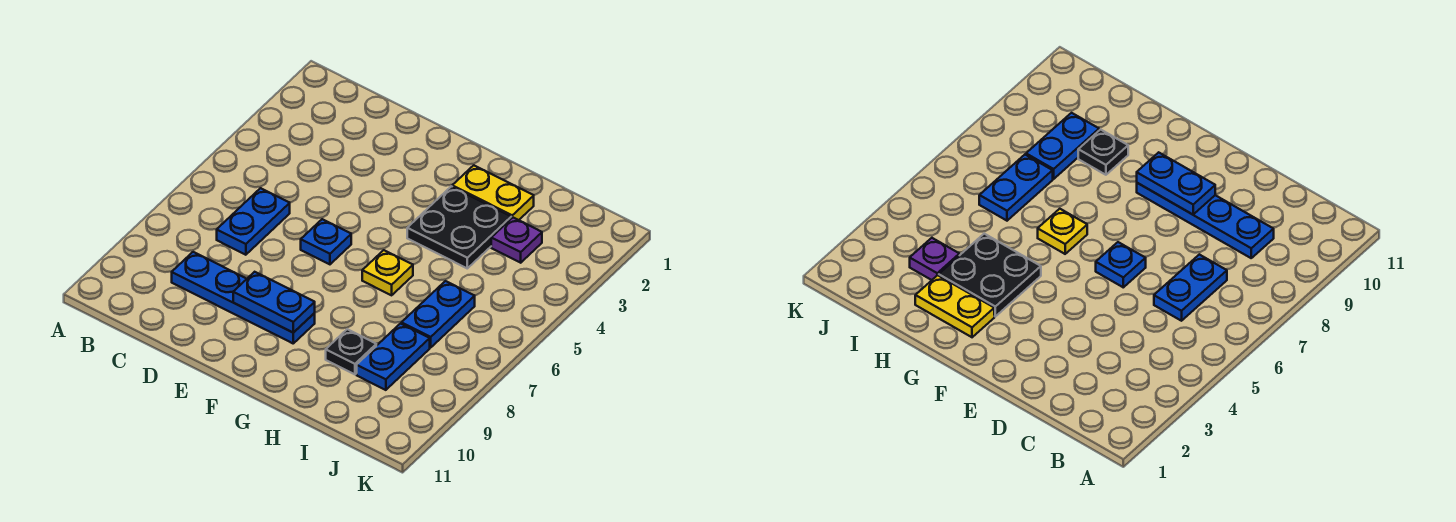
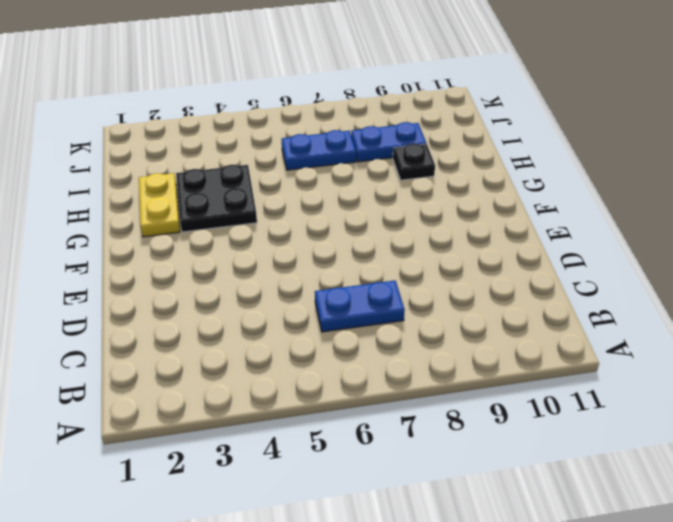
none -> blue plate C9:F9 level 1
none -> blue plate E6 level 1

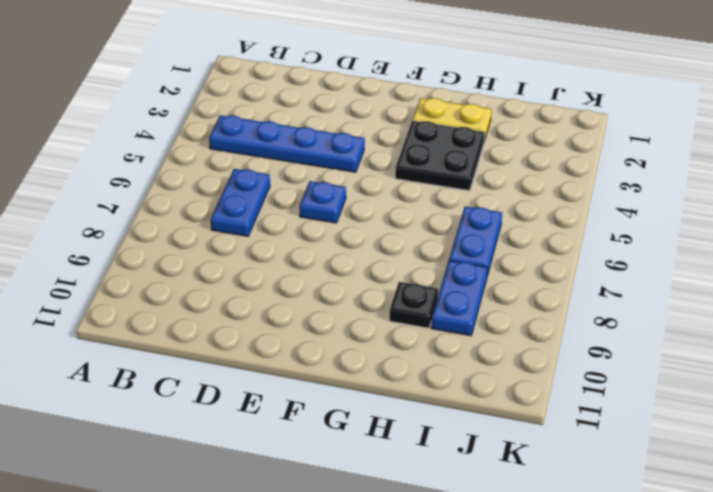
blue plate B4:E4 level 1 -> blue plate C9:F9 level 1
none -> yellow plate G6 level 1
none -> purple plate I3 level 1

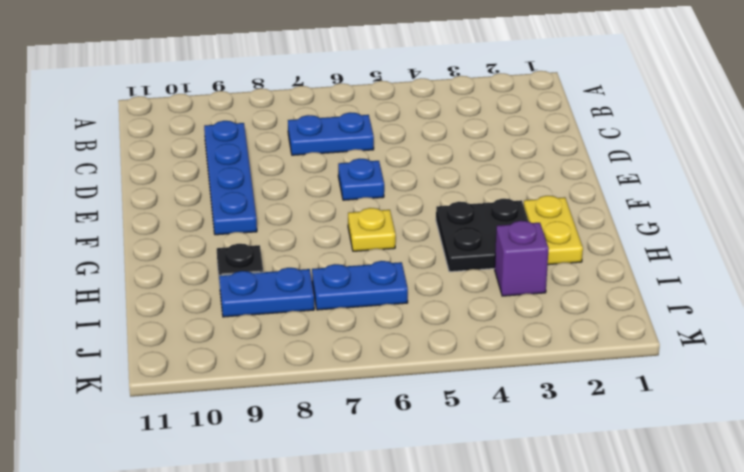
purple brick I3 level 1 -> purple plate I3 level 1
none -> blue plate E9:F9 level 2

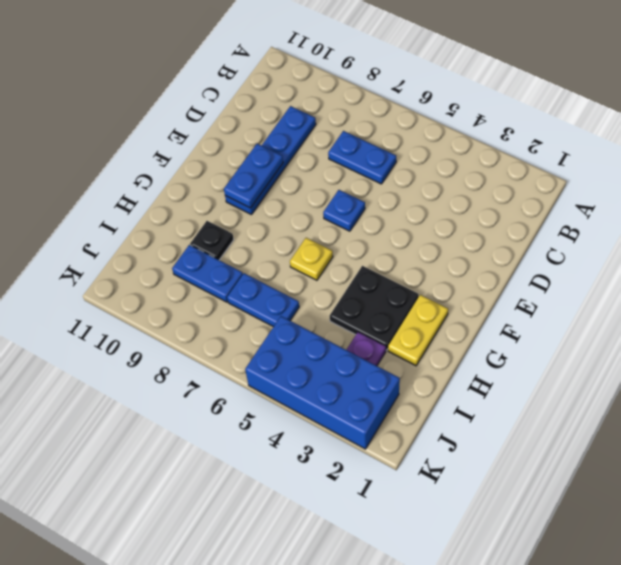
blue brick J2:K5 level 1 -> none

